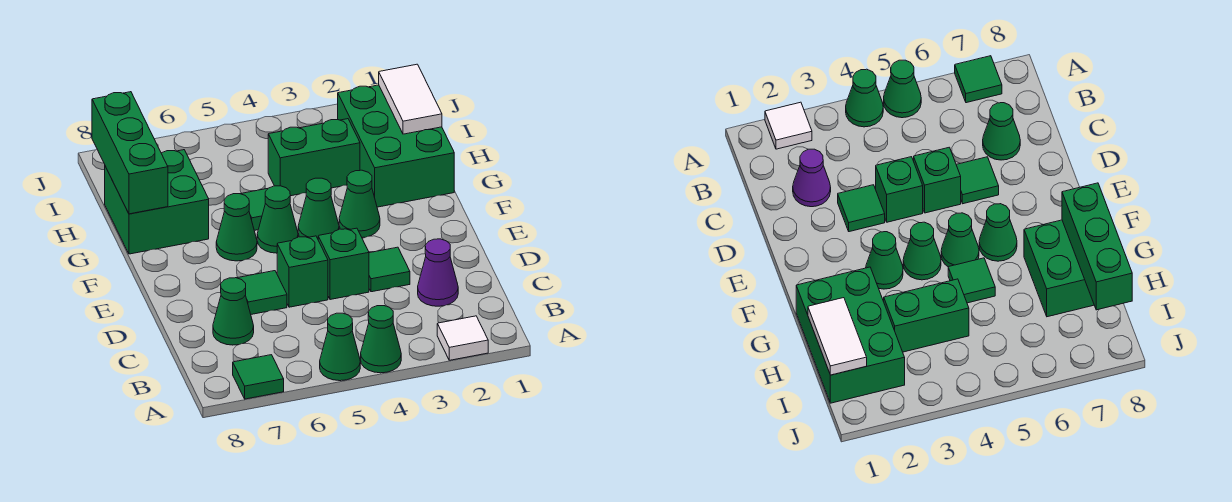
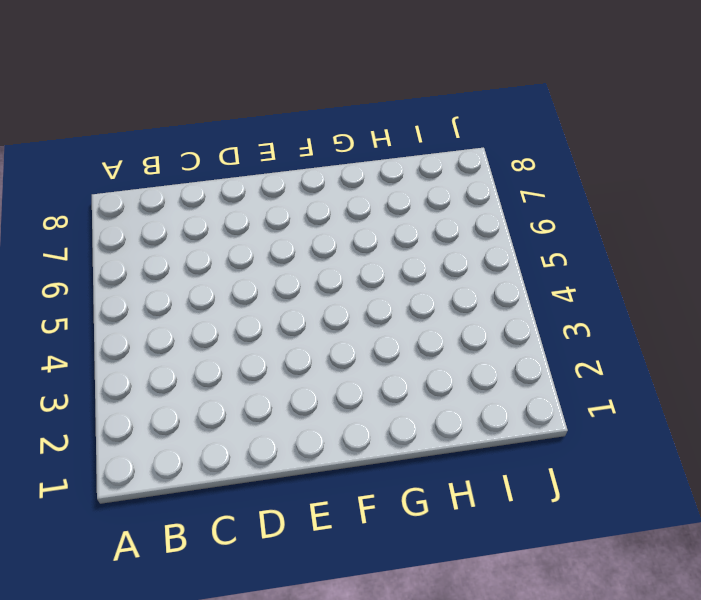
none -> white tile A2 level 1
none -> green cone A4 level 1
none -> green cone A5 level 1

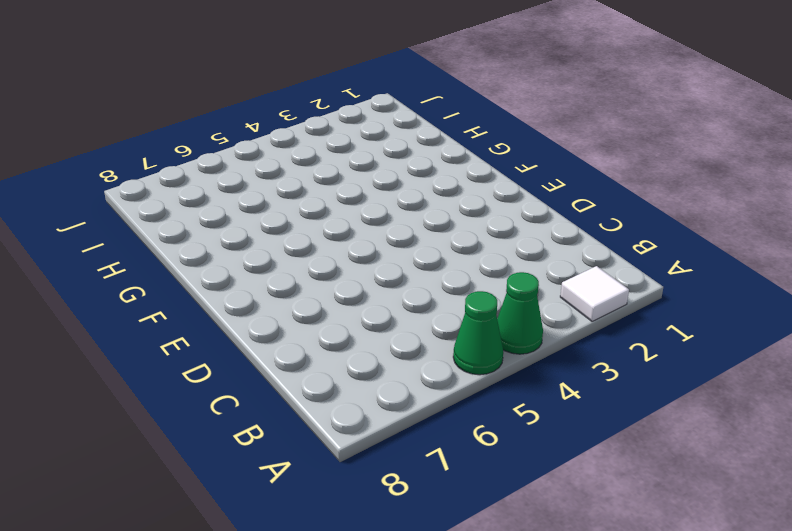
none -> green tile A7 level 1
none -> purple cone C2 level 1
none -> green cone C7 level 1

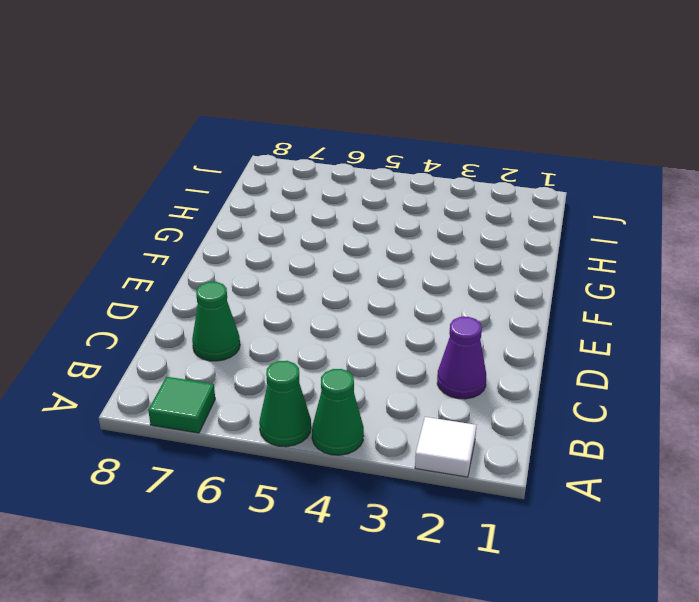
none -> green tile D3 level 1
none -> green brick D4 level 1
none -> green brick D5 level 1

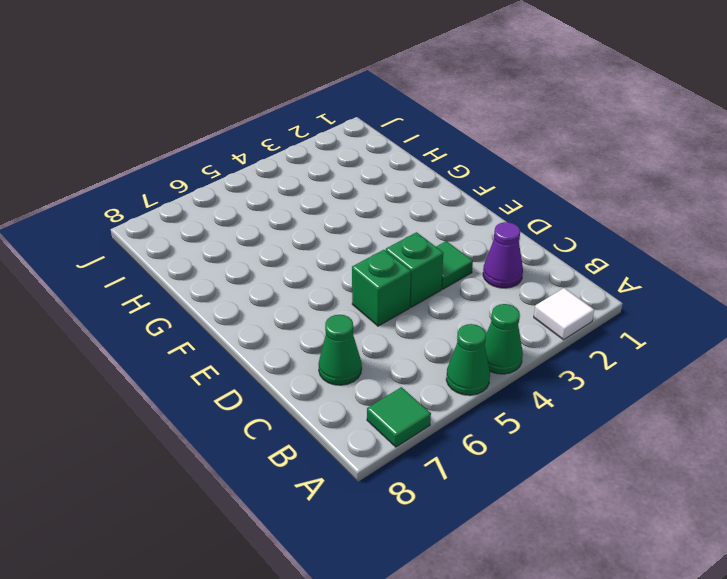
none -> green tile D6 level 1
none -> green cone F3 level 1
none -> green cone F4 level 1

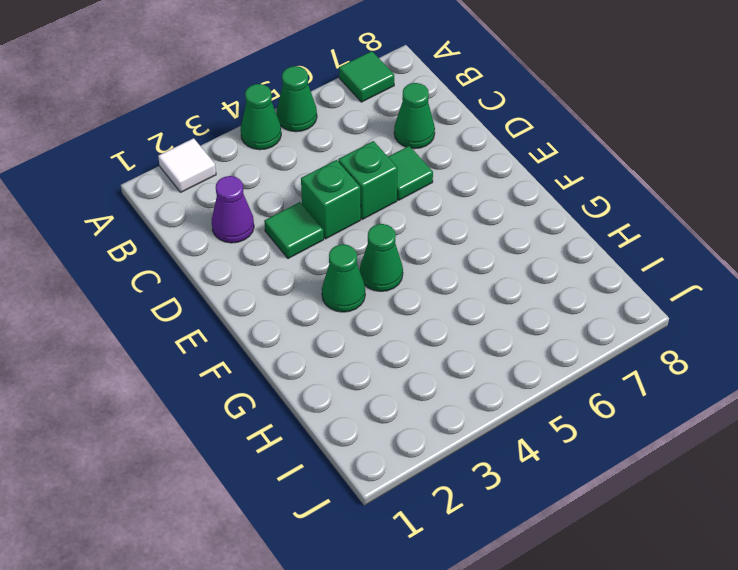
none -> green cone F5 level 1
none -> green cone F6 level 1
none -> green brick G1:I2 level 1

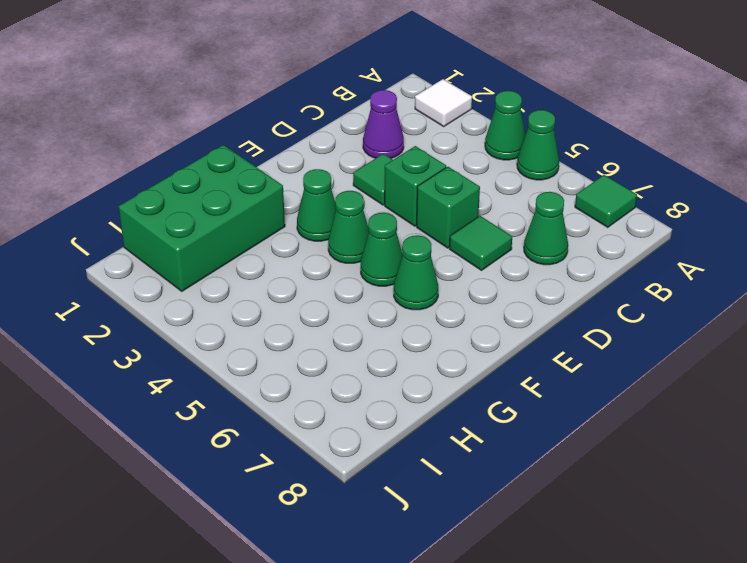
none -> green tile G5 level 1
none -> green brick G7:H8 level 1
none -> green brick H3:H4 level 1

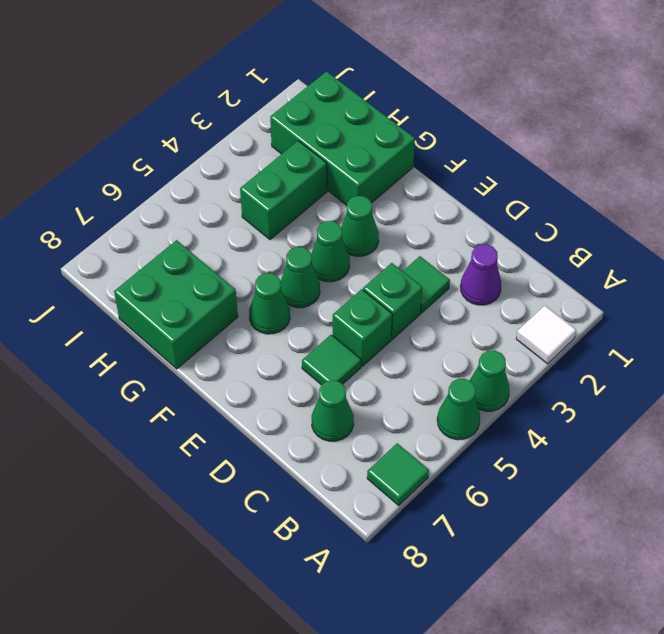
none -> green tile G5 level 1
none -> green brick G8:I8 level 2
none -> white tile H1:I1 level 2

